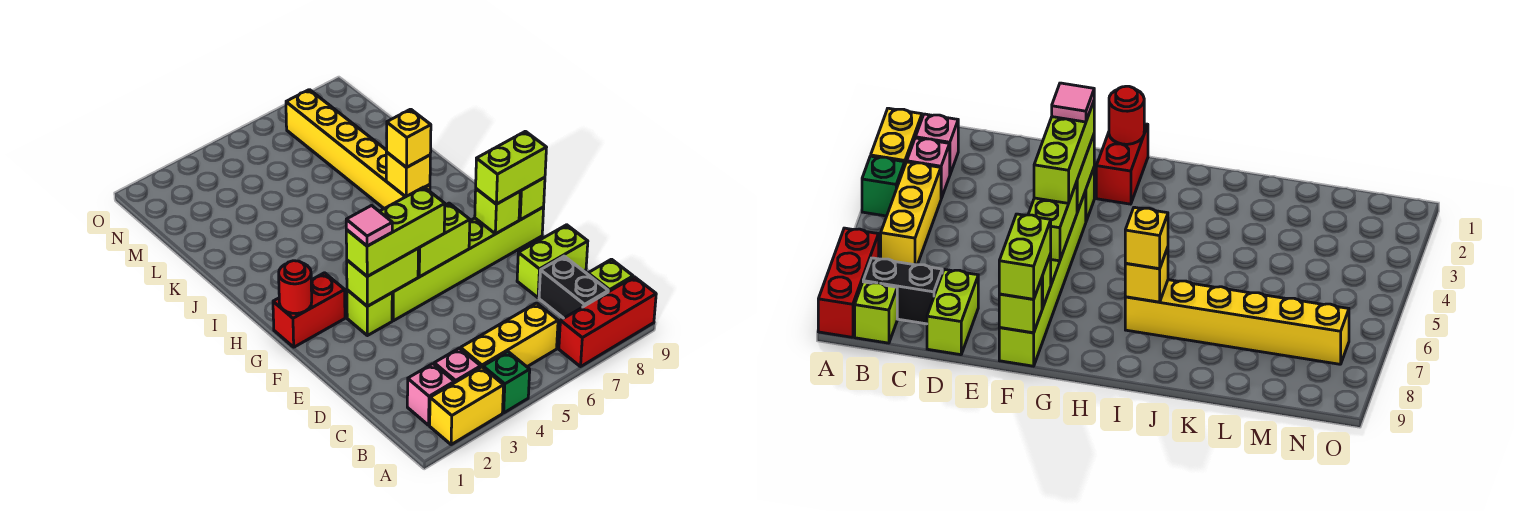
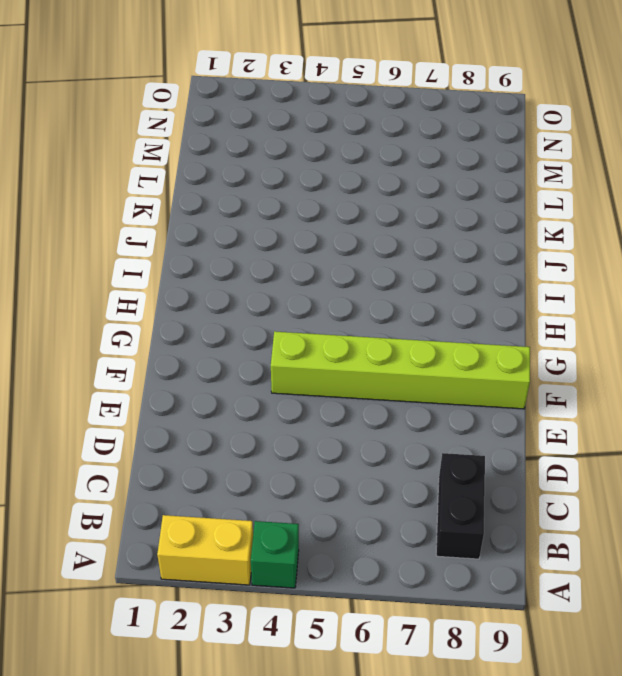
none -> red brick A7:A9 level 1
none -> pink brick B2 level 1
none -> pink brick B3 level 1

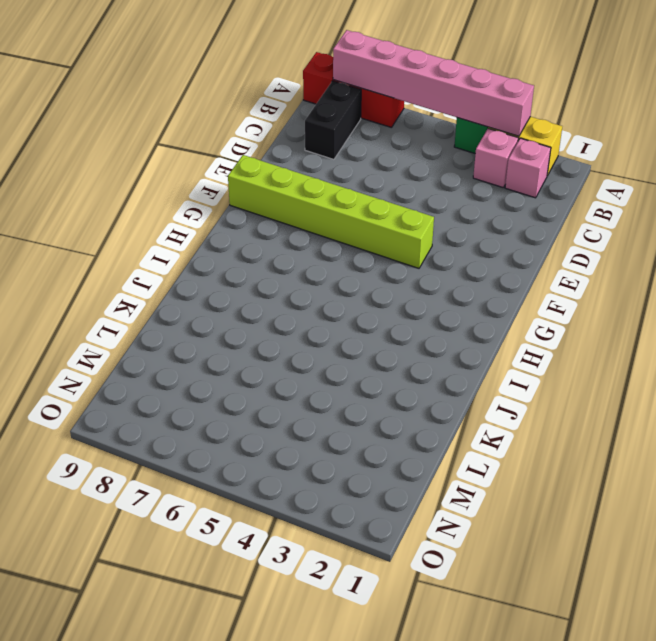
pink brick A3:A8 level 2 -> none
none -> yellow brick B4:B6 level 1
none -> lime brick B9 level 1
none -> lime brick D8:D9 level 1

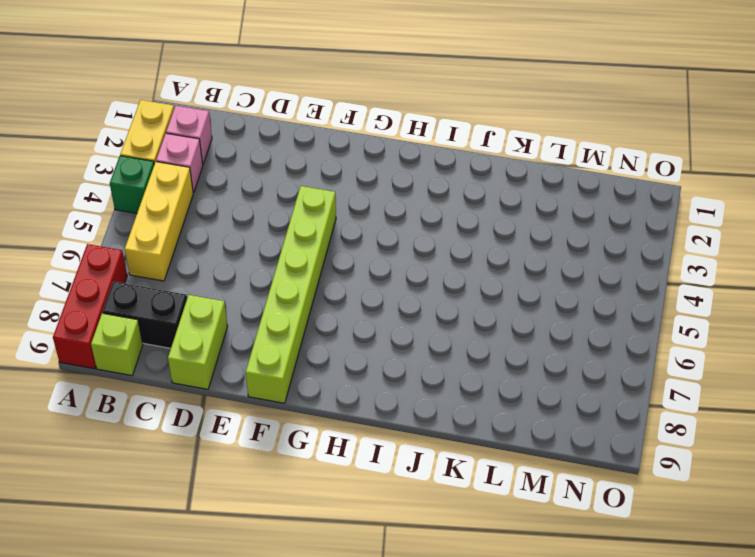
none -> lime brick F3 level 1
none -> red brick G1:G2 level 1
none -> yellow brick I7:N7 level 1

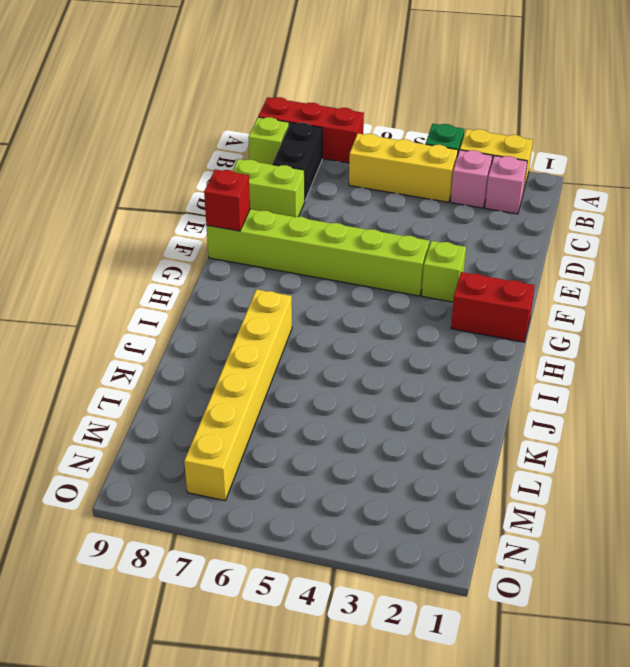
red brick F9 level 2 -> lime brick F9 level 2
none -> lime brick F3:F4 level 2
none -> lime brick F5:F6 level 2
none -> lime brick F8 level 2

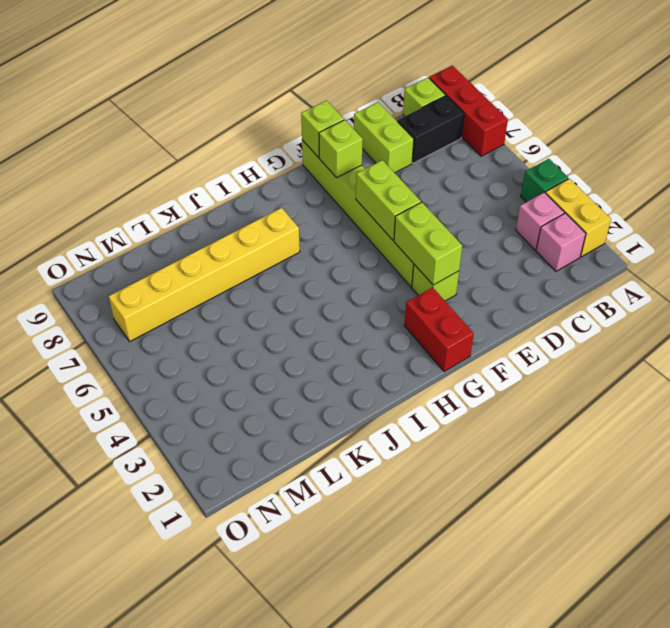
none -> yellow brick B4:B6 level 1
none -> red round brick G1 level 2
none -> yellow brick I7 level 2

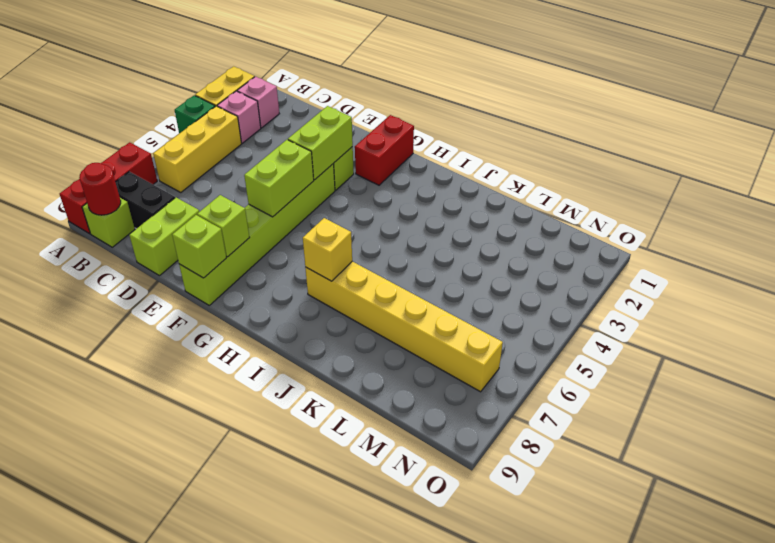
red round brick B9 level 2 -> red round brick G1 level 2
none -> lime brick F3:F5 level 3
none -> lime brick F8:F9 level 3
none -> yellow brick I7 level 3

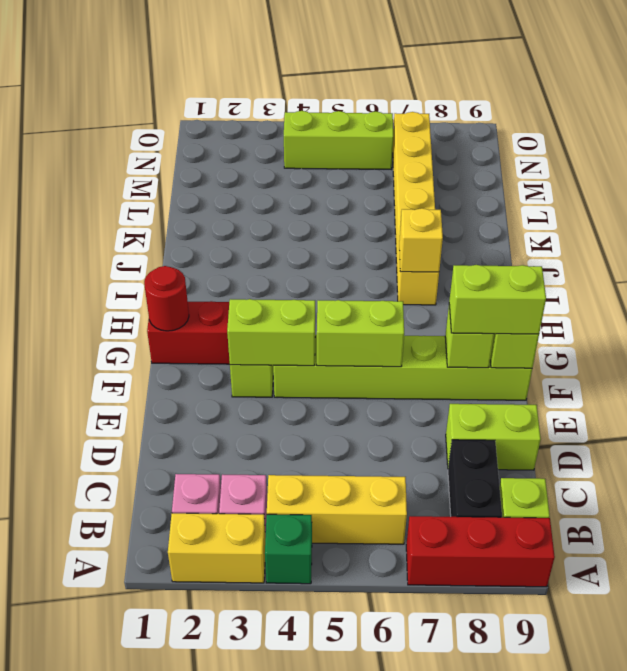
lime brick N4:N6 level 1 -> lime brick F3:F5 level 3
none -> yellow brick I7 level 3
none -> pink tile F3 level 4

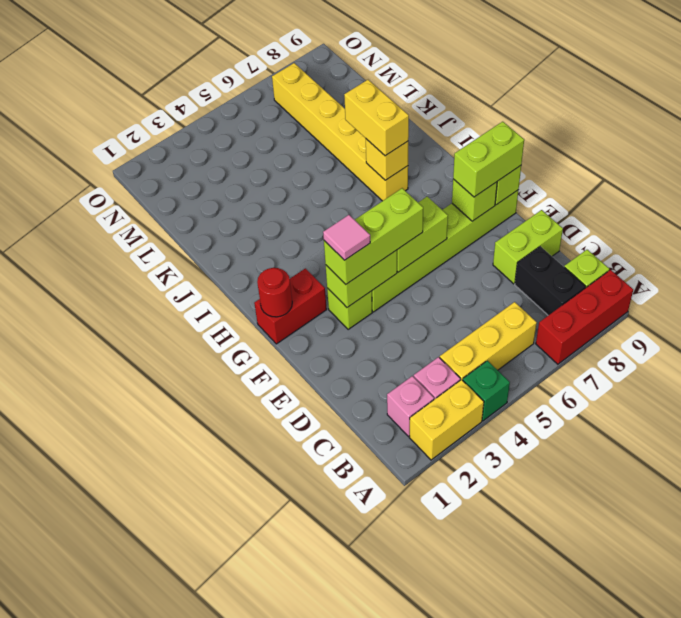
yellow brick I7:J7 level 3 -> yellow brick I7 level 3

